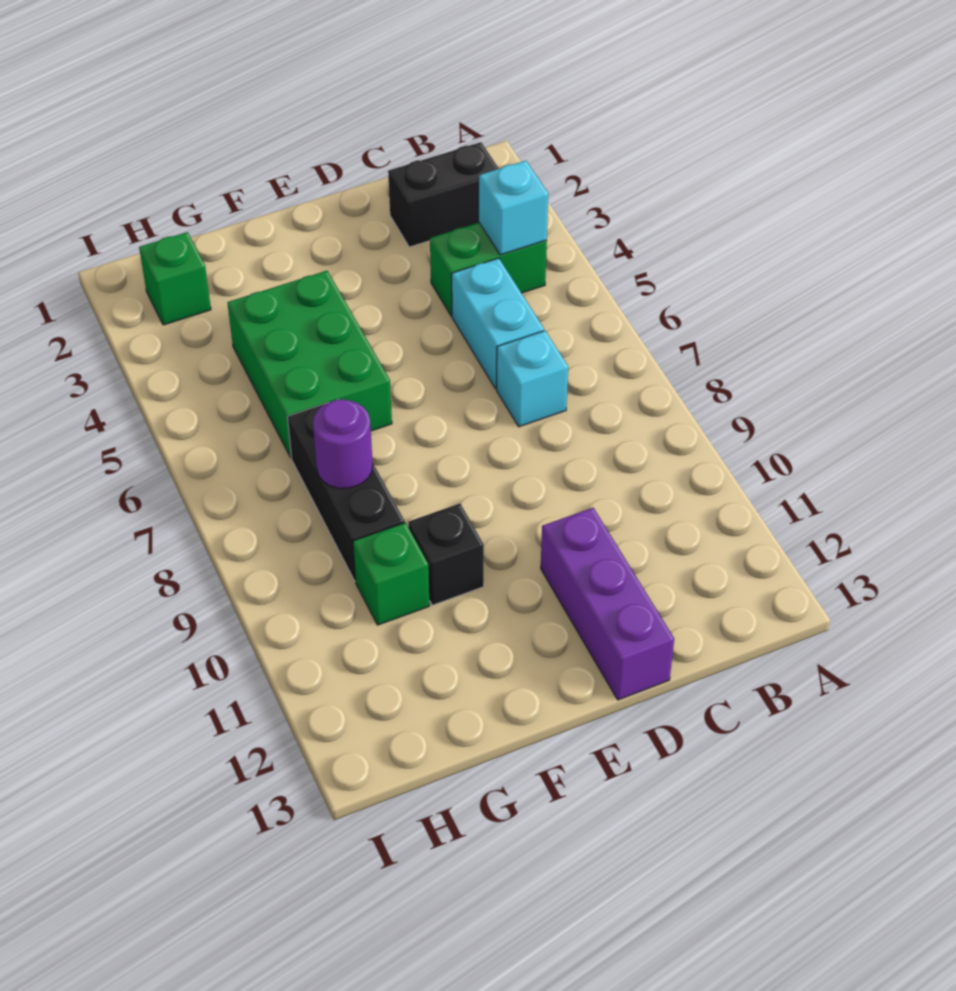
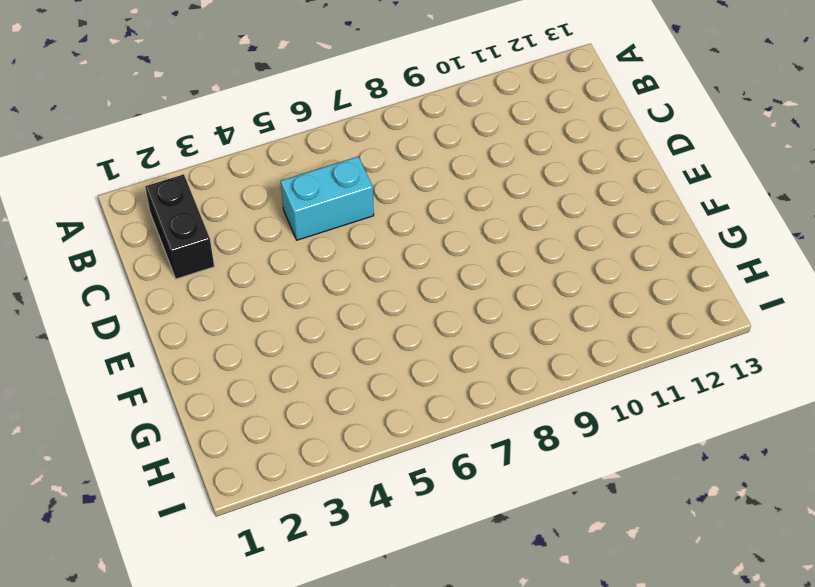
none -> green brick B4:C4 level 1
none -> cyan brick C7 level 1
none -> purple brick D11:D13 level 1

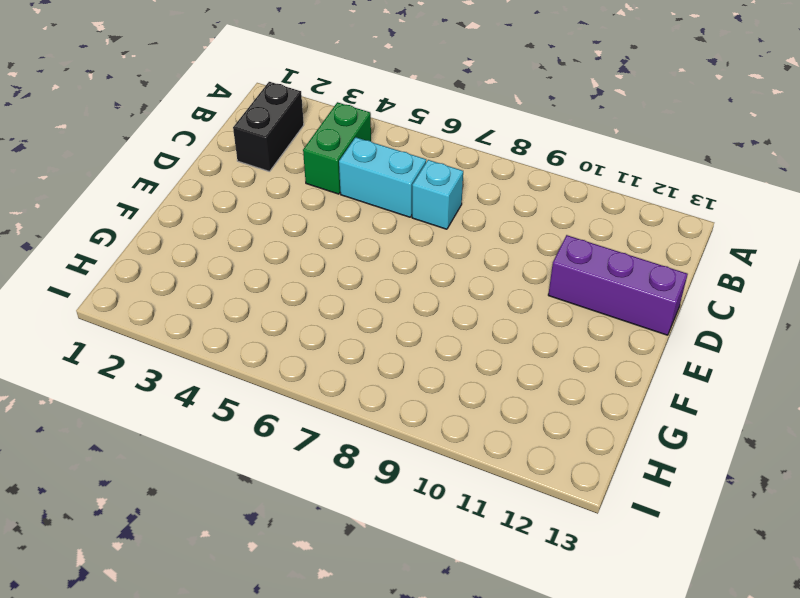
none -> green brick F4:G6 level 1
none -> black brick F10 level 1
none -> black brick G7:G9 level 1

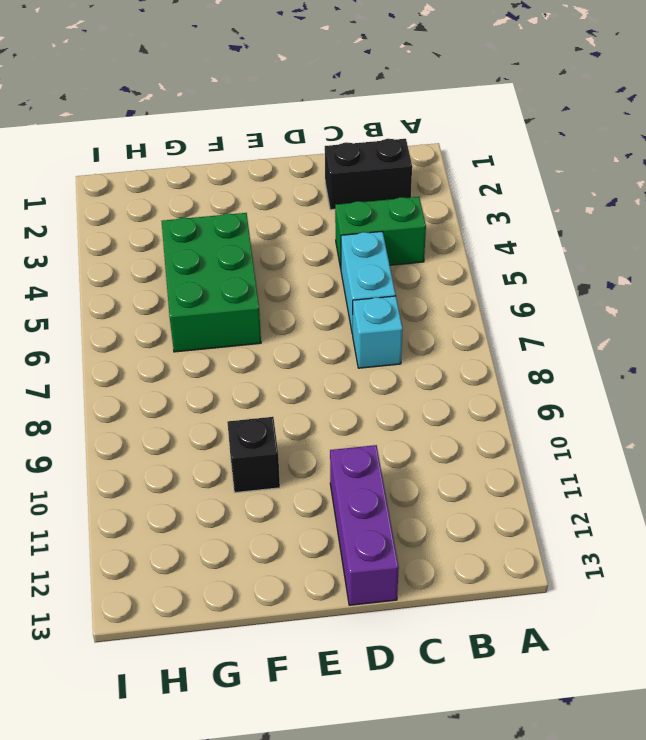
none -> black brick G7:G9 level 1
none -> green brick G10 level 1
none -> green brick H2 level 1

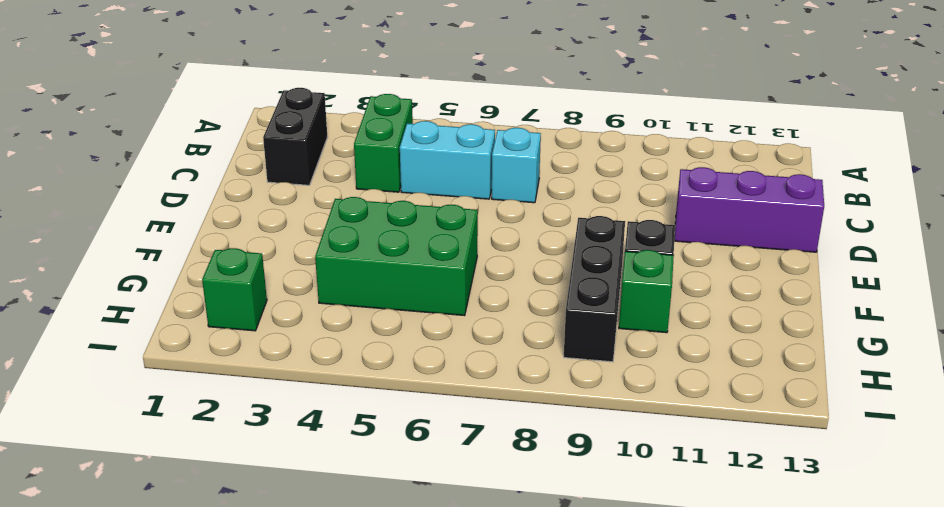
black brick F9:H9 level 1 -> black brick G7:G9 level 1
none -> cyan brick B4 level 2
none -> purple round brick G8 level 2

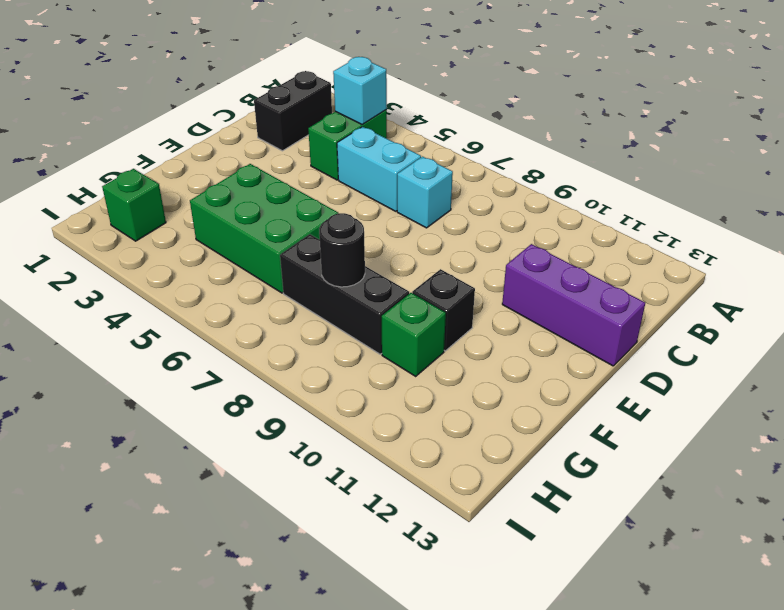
black round brick G8 level 2 -> purple round brick G8 level 2

